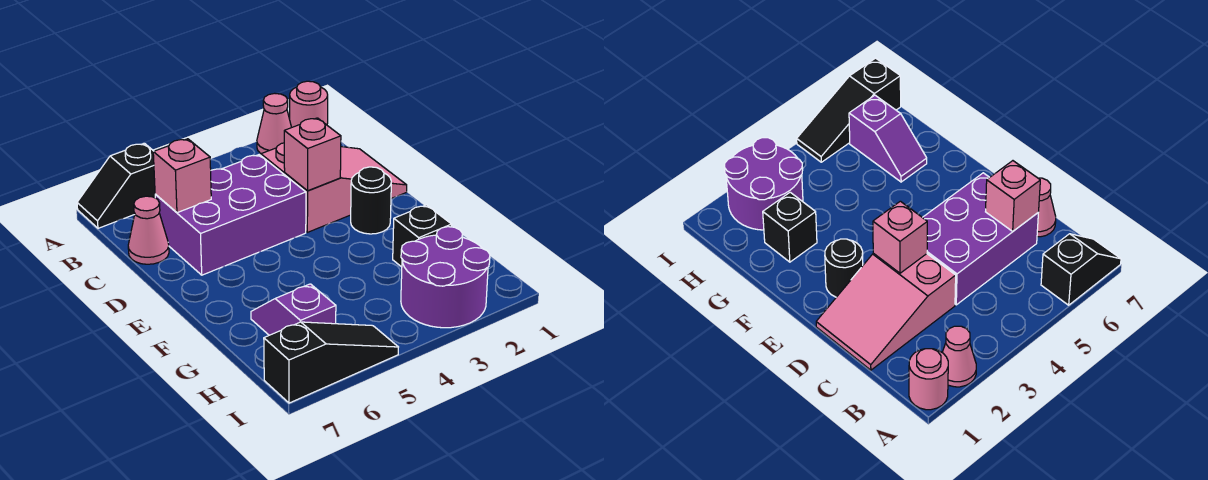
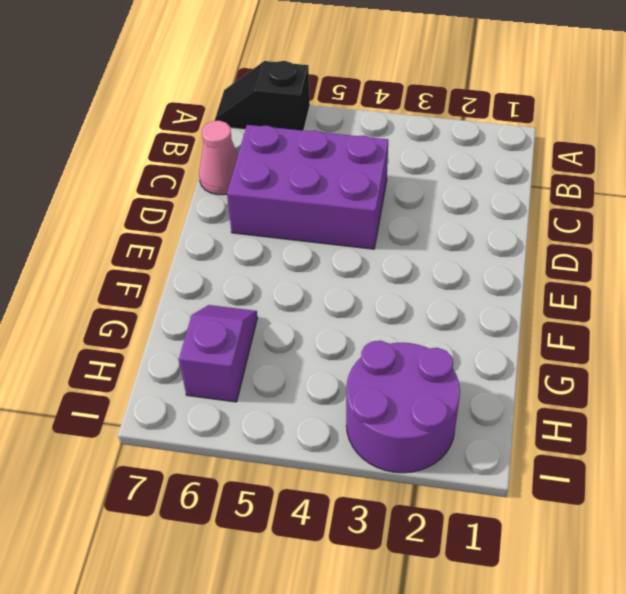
none -> pink round brick A1 level 1
none -> pink cone A2 level 1
none -> pink slope C1:D3 level 1 top 3

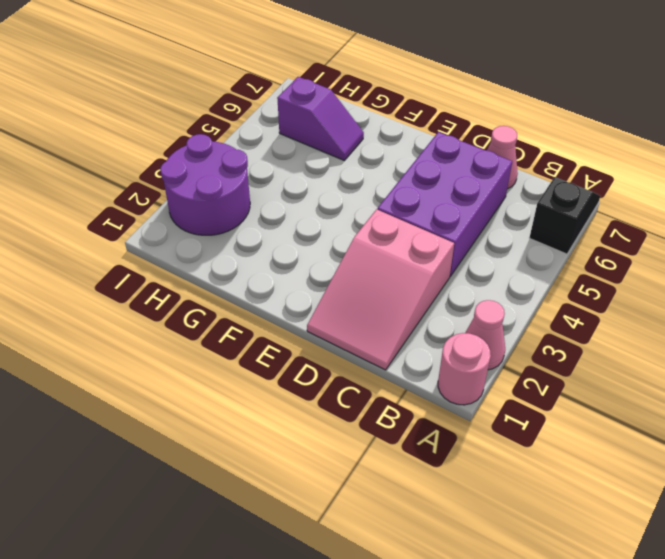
none -> black round brick E2 level 1
none -> black brick G2 level 1
none -> black slope I5:I7 level 1 top 7

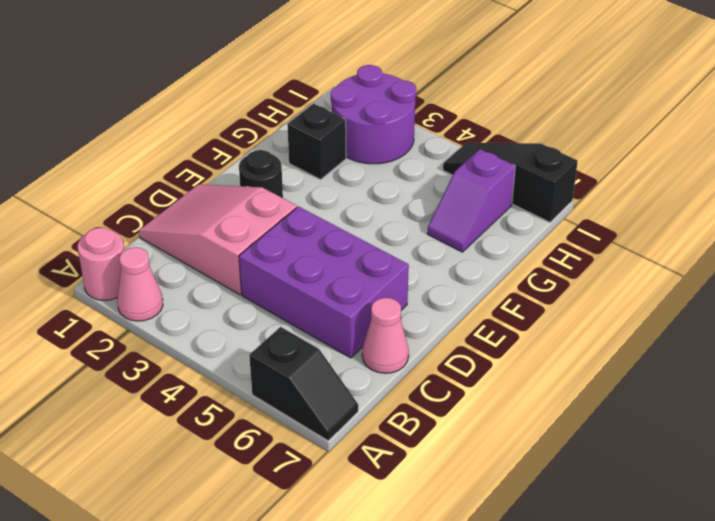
none -> pink brick C6 level 2
none -> pink brick D3 level 2

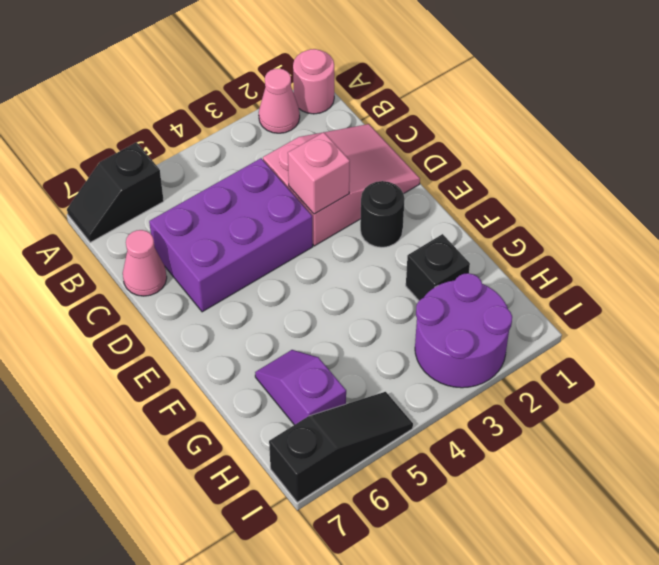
none -> pink brick C6 level 2

